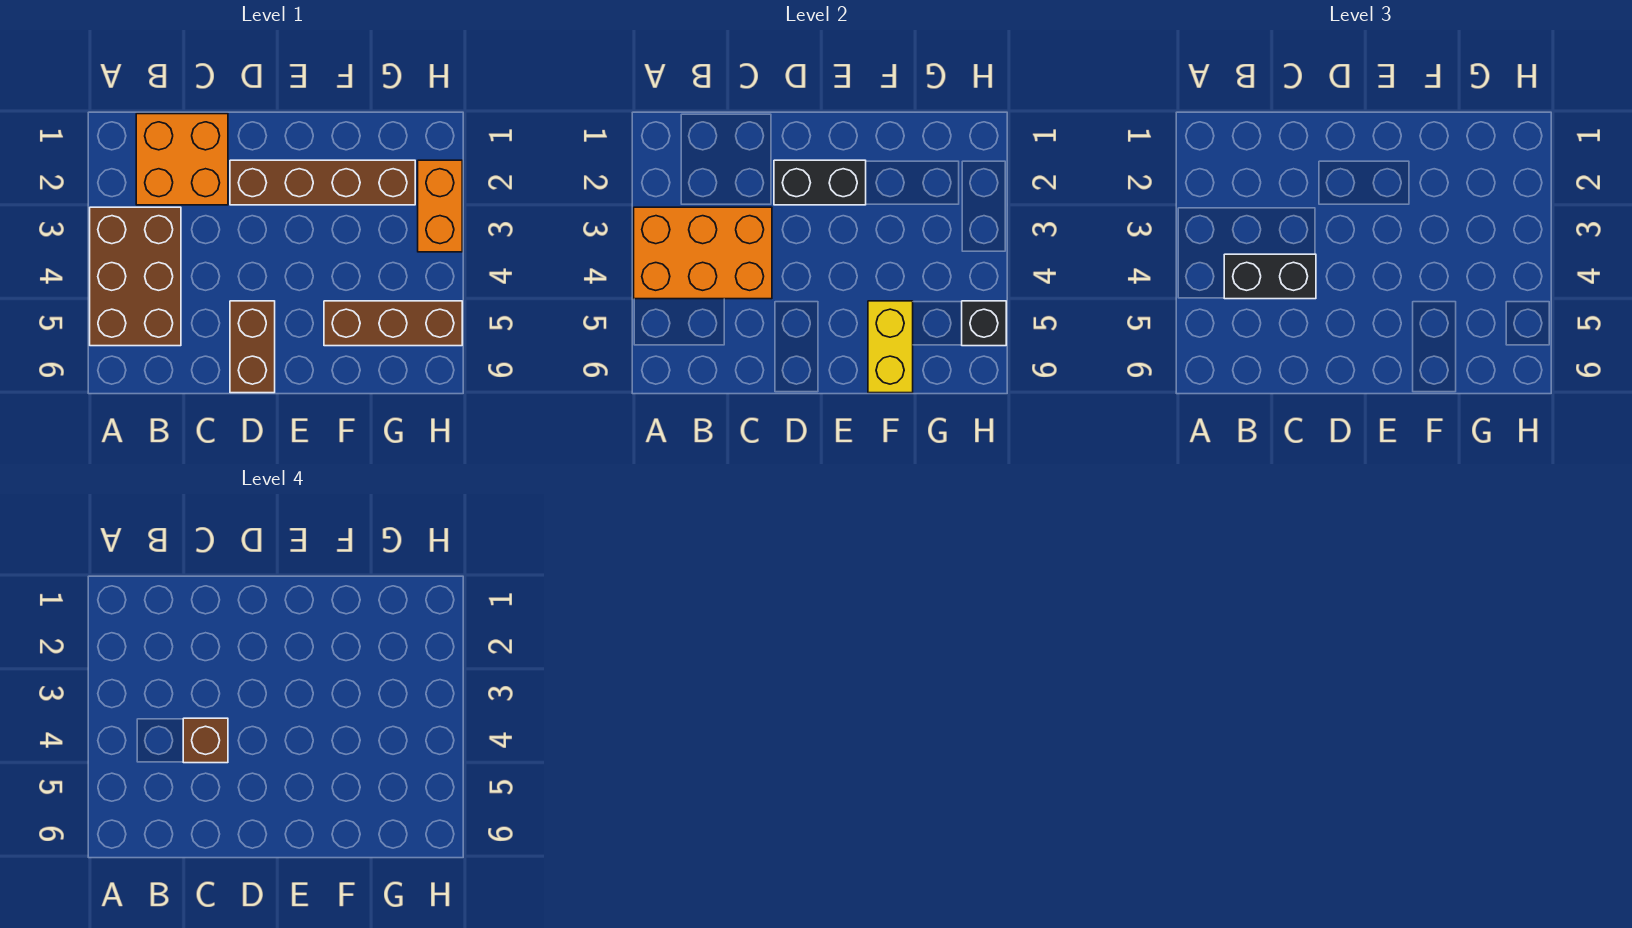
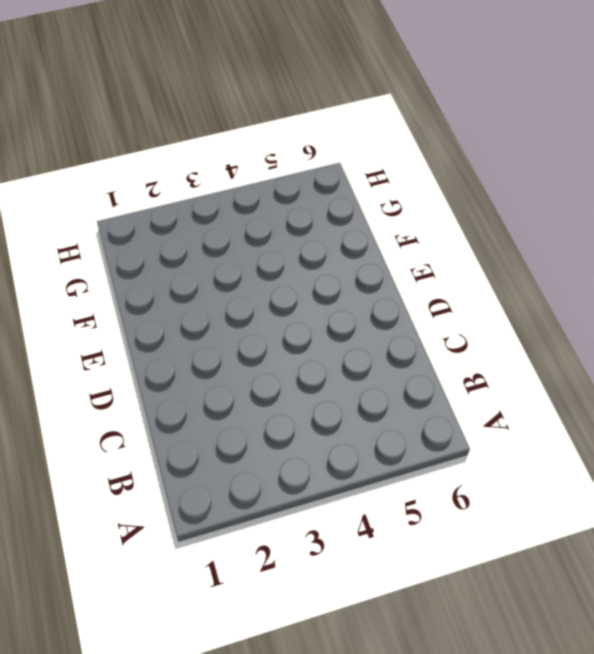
none -> brown brick A3:B5 level 1
none -> orange brick B1:C2 level 1
none -> brown brick D2:G2 level 1

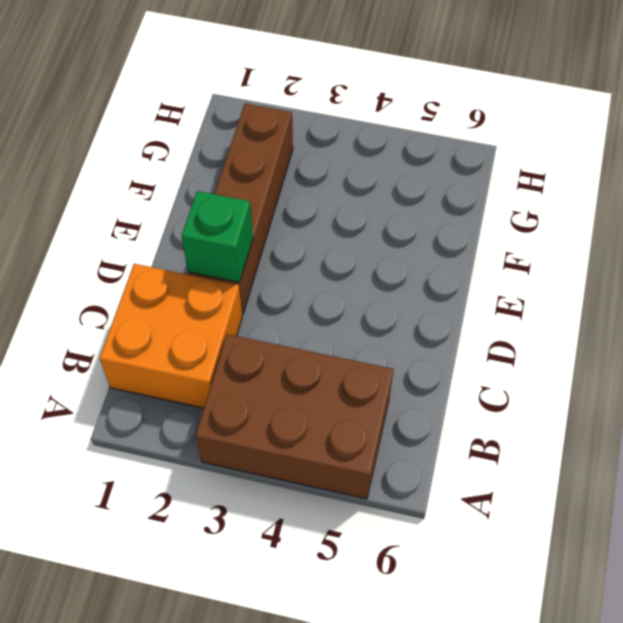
green brick D2 level 2 -> black brick D2:E2 level 2
none -> brown brick D5:D6 level 1
none -> brown brick F5:H5 level 1
none -> orange brick H2:H3 level 1

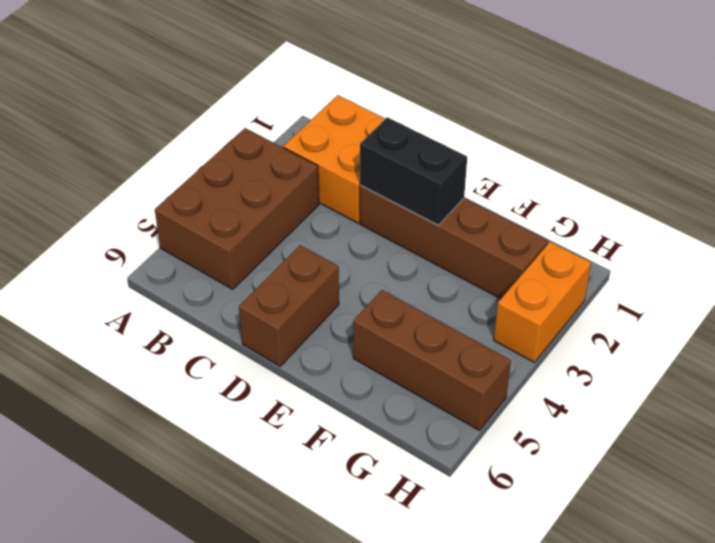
none -> orange brick A3:C4 level 2
none -> yellow brick F5:F6 level 2
none -> black brick H5 level 2

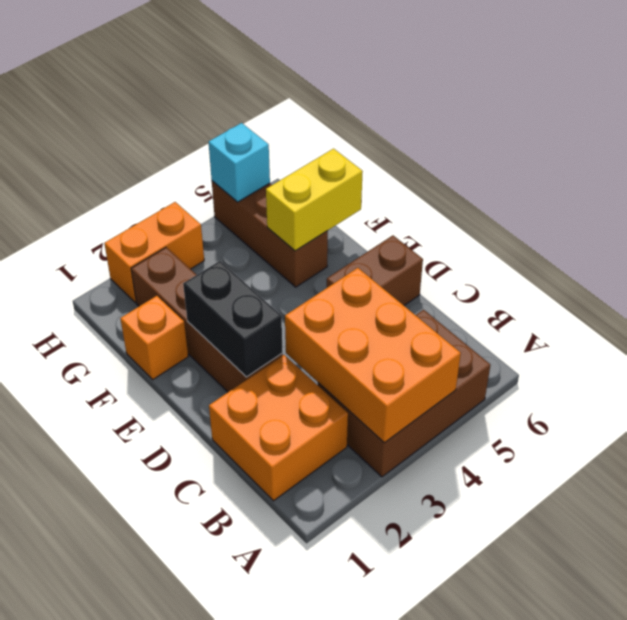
orange brick F1 level 1 -> none
cyan brick H5 level 2 -> black brick H5 level 2
none -> black brick B4:C4 level 3
none -> brown brick C4 level 4

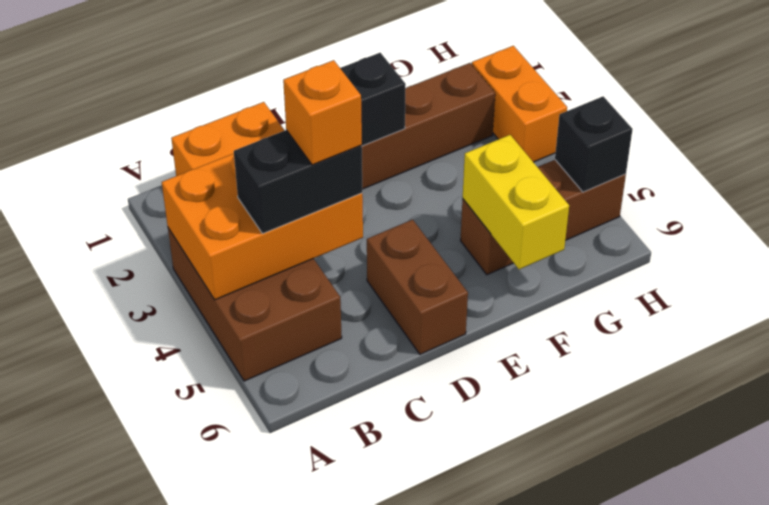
orange brick C4 level 4 -> brown brick C4 level 4

